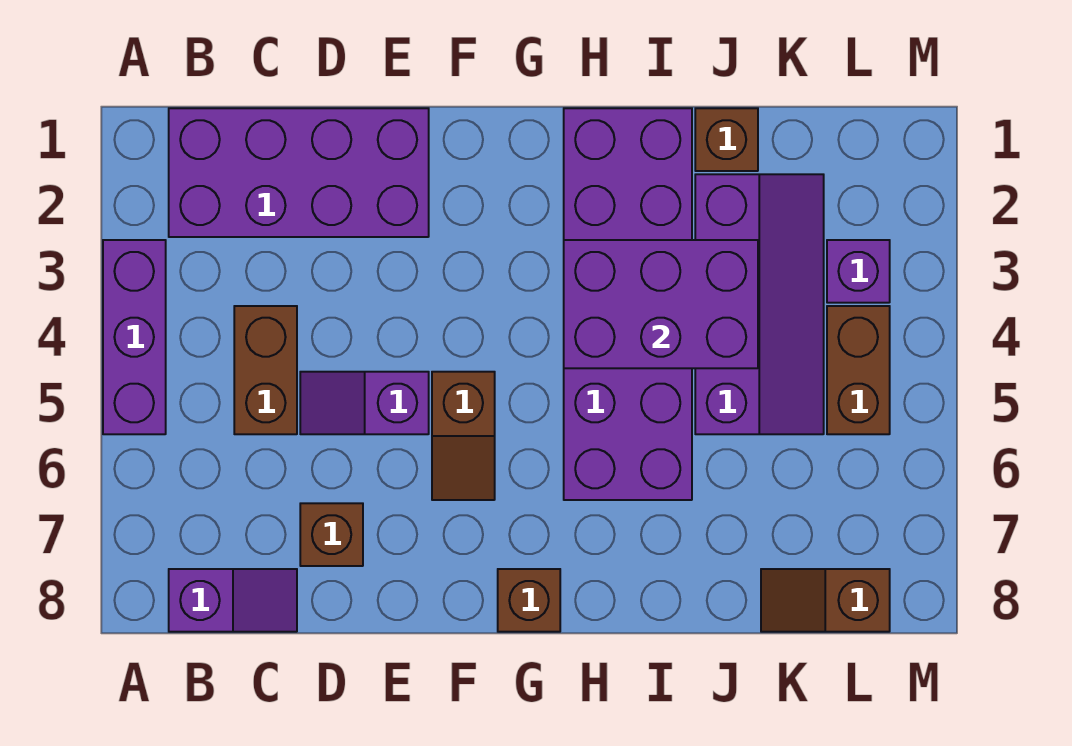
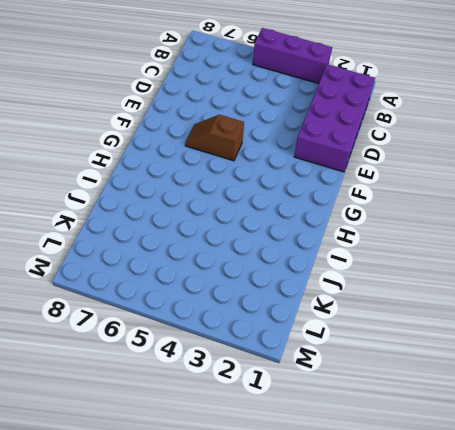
none -> purple slope B8:C8 level 1 top B
none -> brown brick C4:C5 level 1
none -> purple slope D5:E5 level 1 top E

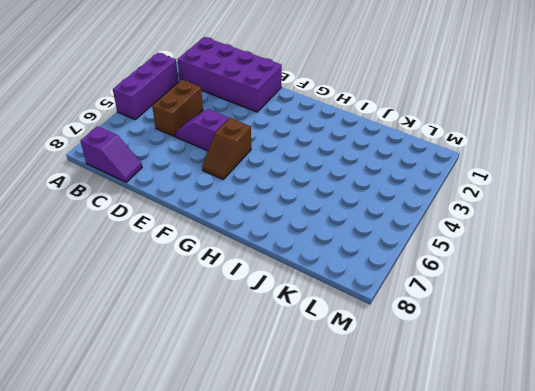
none -> brown brick D7 level 1
none -> brown brick G8 level 1
none -> purple brick H1:I6 level 1

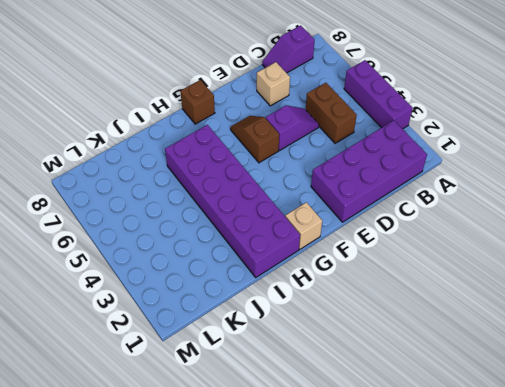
tan brick D7 level 1 -> brown brick D7 level 1
tan brick G1 level 1 -> none
none -> brown brick J1 level 1
none -> purple slope J2:K5 level 1 top J
none -> brown slope K8:L8 level 1 top L

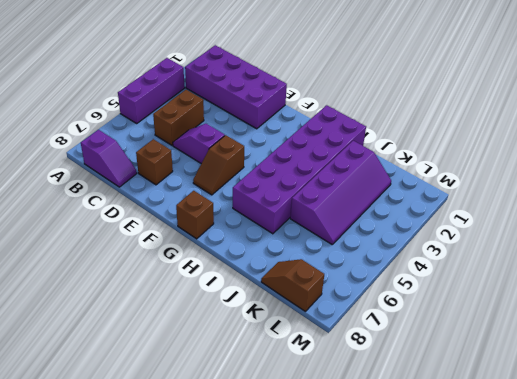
none -> brown brick J1 level 1
none -> purple brick L3 level 1
none -> brown brick L4:L5 level 1

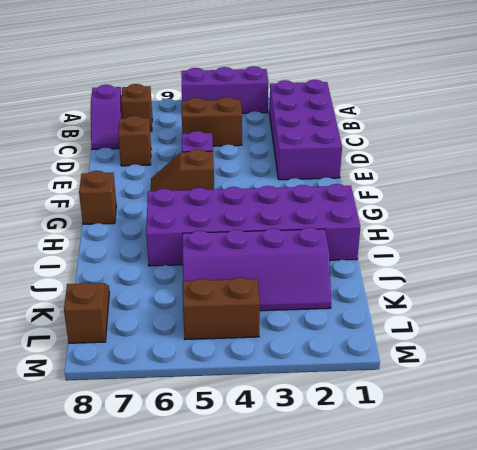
brown brick B7 level 1 -> brown brick J1 level 1
none -> purple brick L3 level 1
none -> purple brick H3:J4 level 2

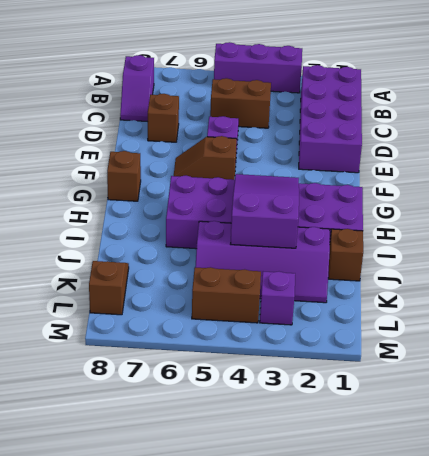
purple slope H3:J4 level 2 top J -> purple brick H3:J4 level 2

